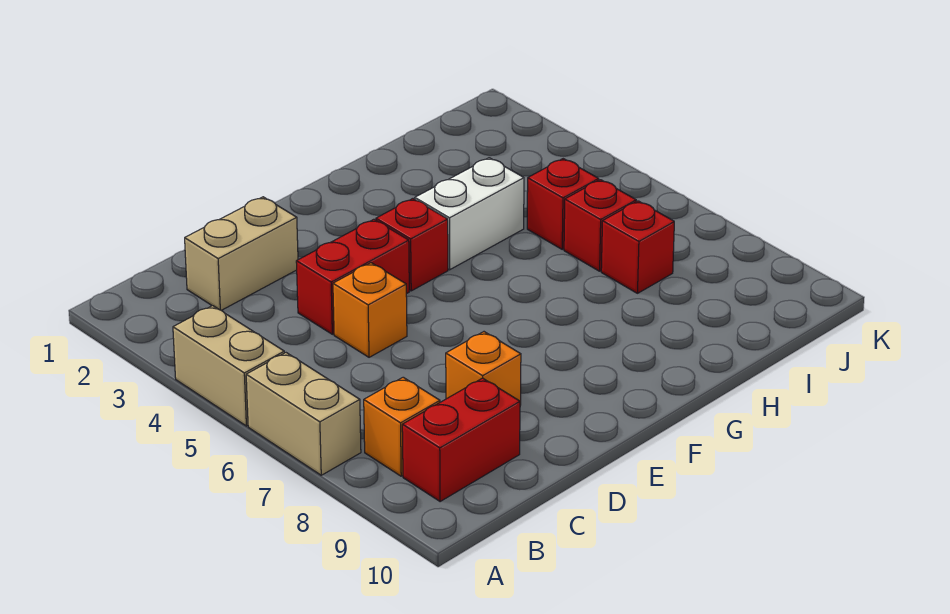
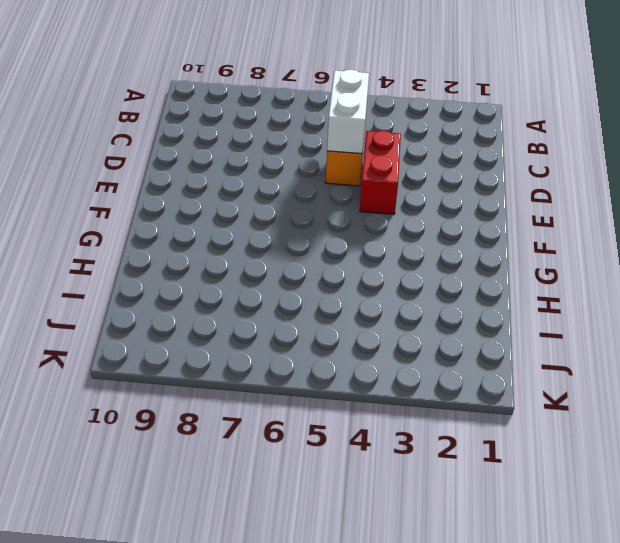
white brick C5:D5 level 2 -> white brick G4:H4 level 1
none -> tan brick A4:A5 level 1
none -> tan brick A6:A7 level 1
none -> orange brick B8 level 1

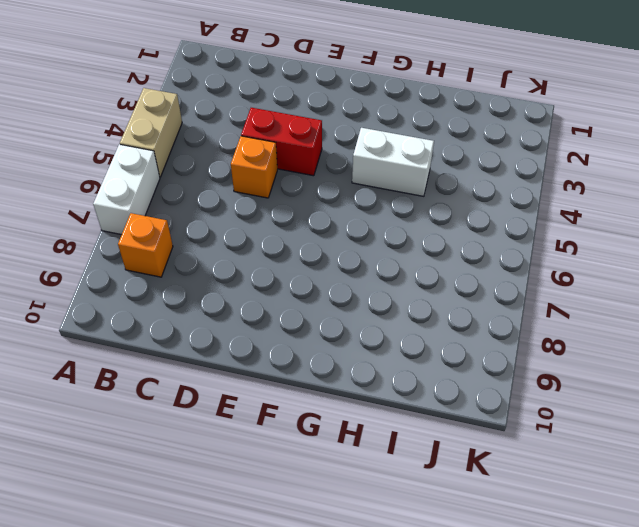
white brick A6:A7 level 1 -> tan brick A6:A7 level 1
none -> red brick B9:C9 level 1
none -> tan brick C2:D2 level 1
none -> orange brick D8 level 1

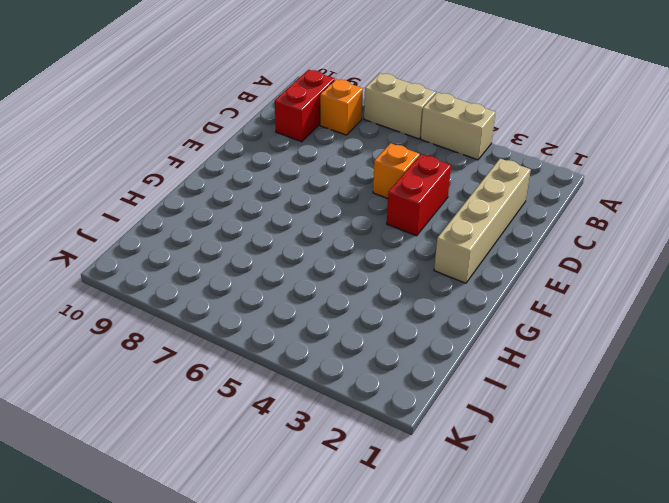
tan brick C2:F2 level 1 -> tan brick C2:D2 level 1
none -> orange brick D8 level 1
none -> red brick F4 level 1
none -> white brick G4:H4 level 1

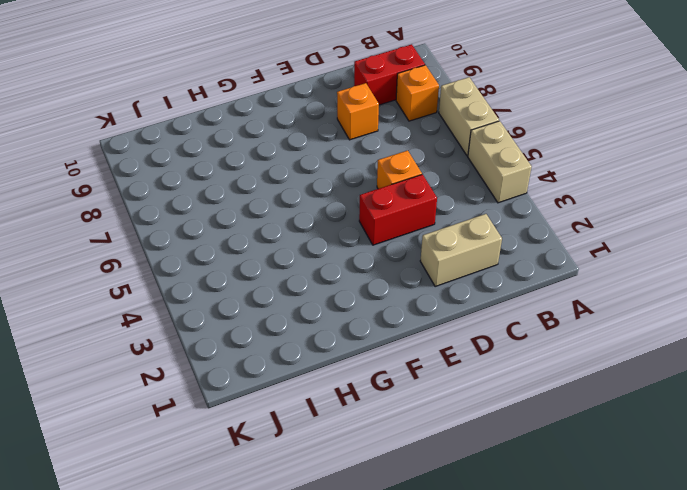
none -> red brick F4 level 1
none -> white brick G4:H4 level 1
none -> red brick I5 level 1

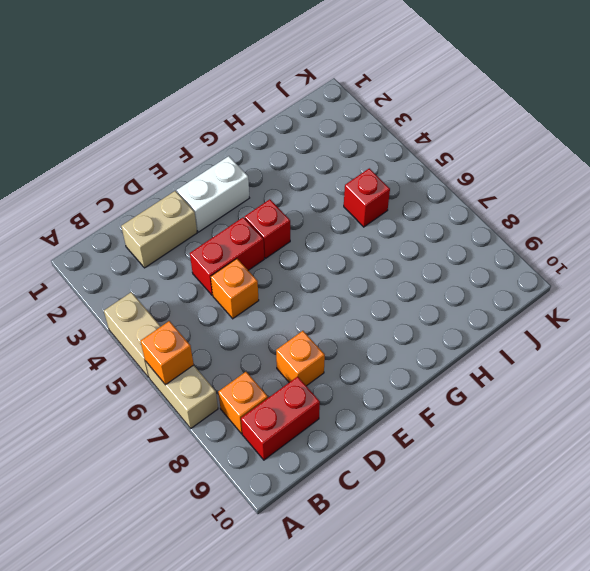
orange brick A6 level 2 -> none
white brick E2:F2 level 1 -> white brick G4:H4 level 1
none -> red brick I6 level 1
none -> red brick I7 level 1

